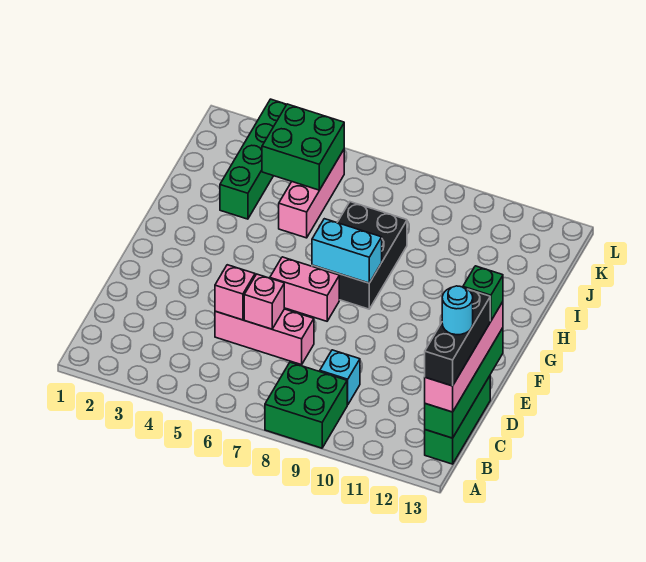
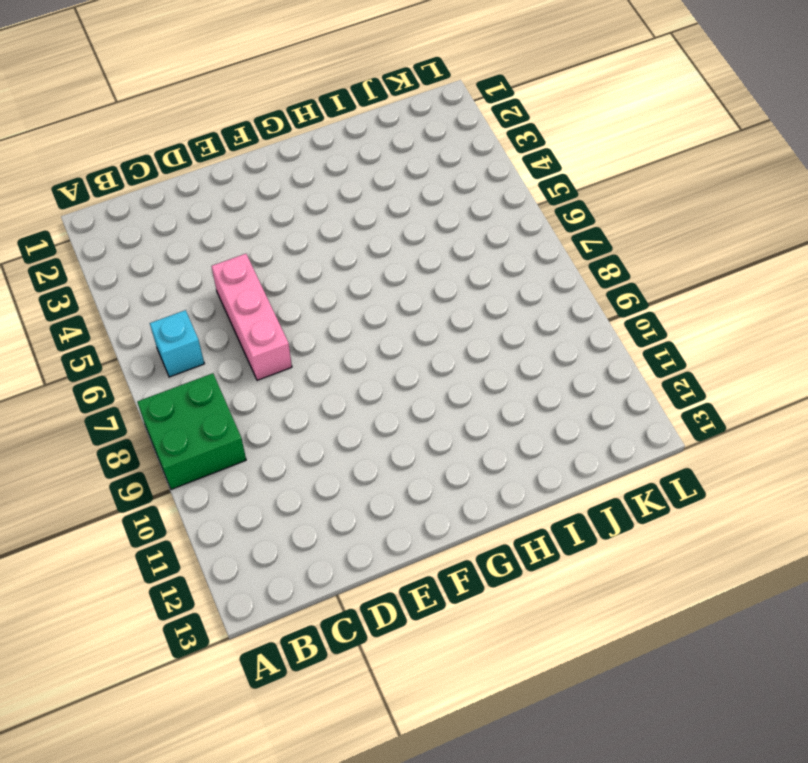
cyan brick B6 level 1 -> cyan brick C9 level 1
none -> green brick B13:D13 level 1
none -> pink brick F6:F7 level 1
none -> black brick G7:I8 level 1

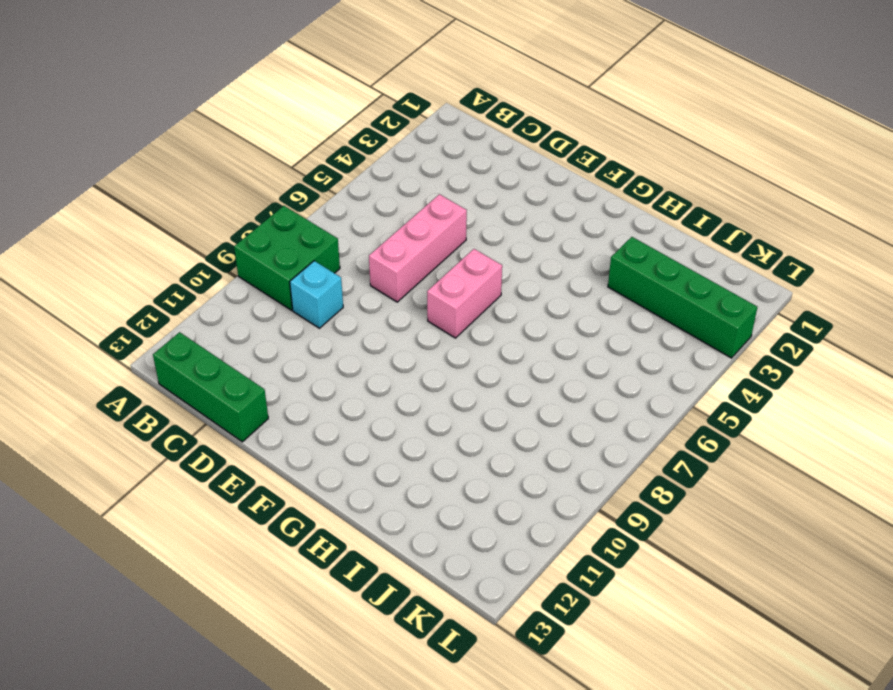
none -> black brick G7:I8 level 1
none -> pink brick I5:K5 level 1
none -> green brick B13:E13 level 2

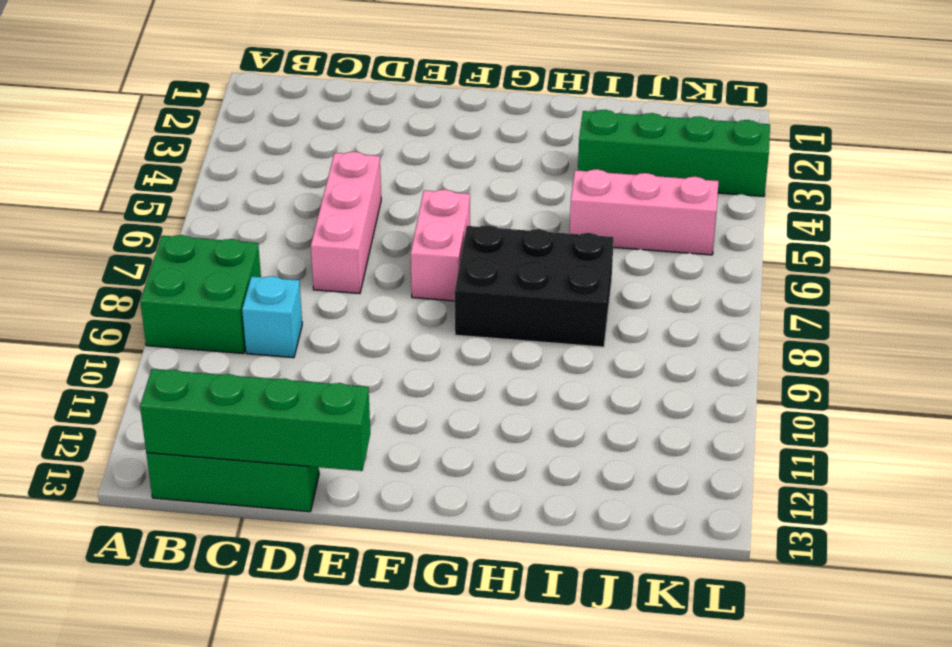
none -> pink brick D5 level 2
none -> pink brick D6 level 2
none -> cyan brick G7:G8 level 2

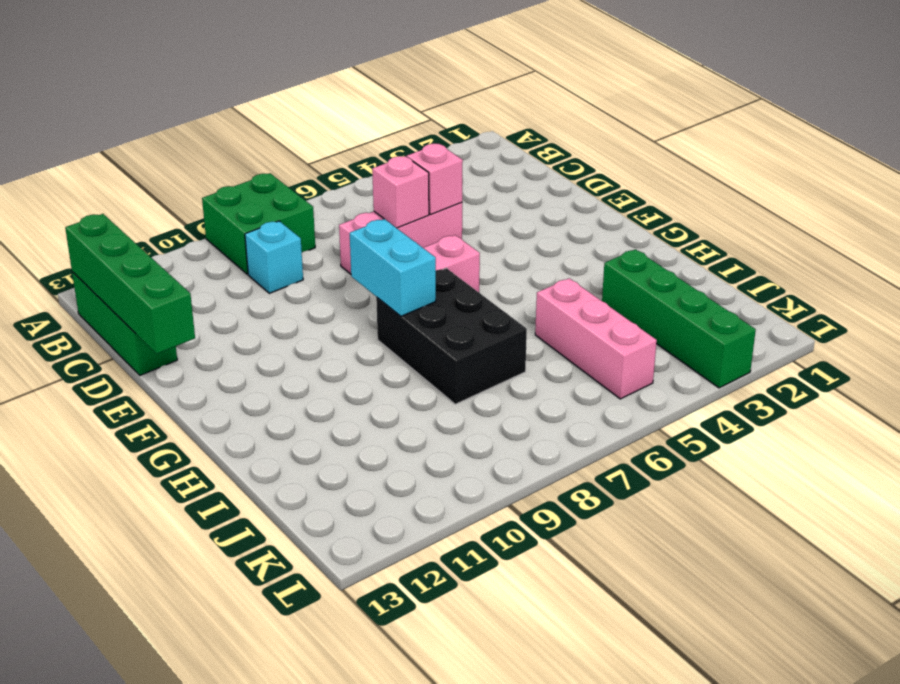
cyan brick F8:G8 level 2 -> cyan brick G7:G8 level 2
none -> green brick J4:K5 level 2
none -> pink brick B13:E13 level 3
none -> black brick B13:D13 level 4

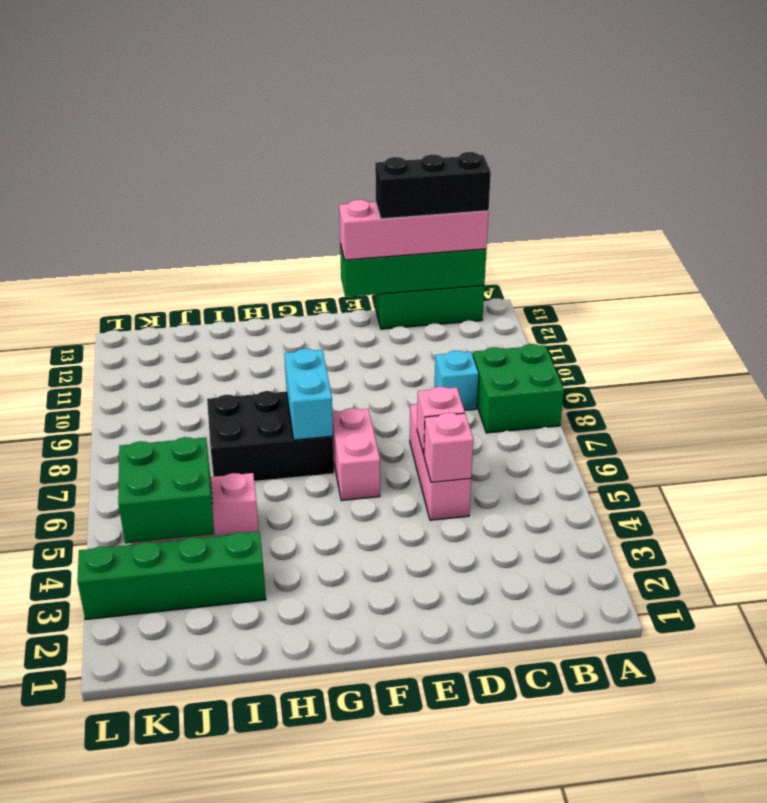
none -> green brick E13 level 4
none -> cyan round brick C13 level 5

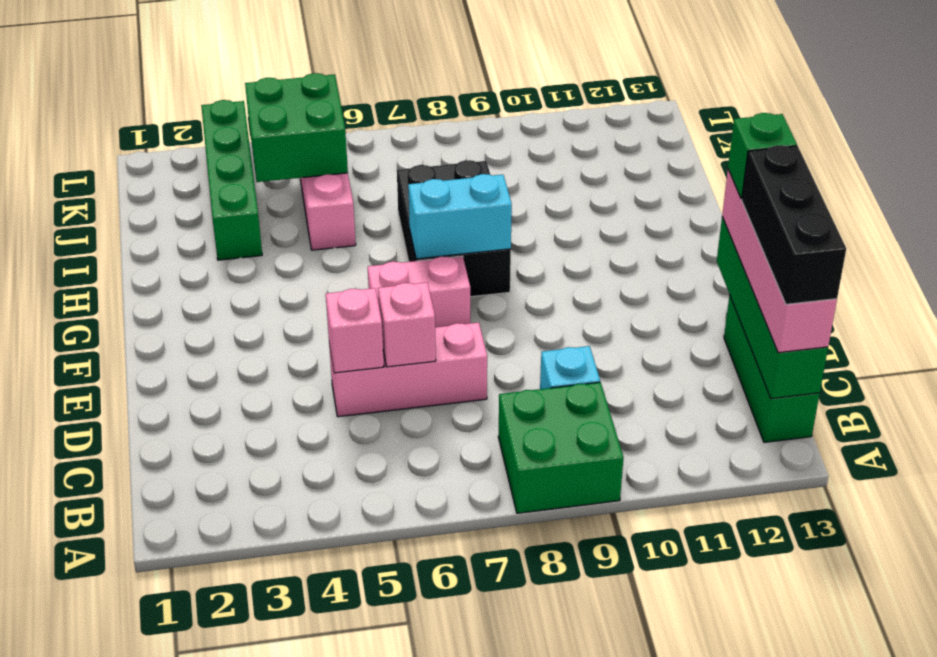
none -> cyan round brick C13 level 5

